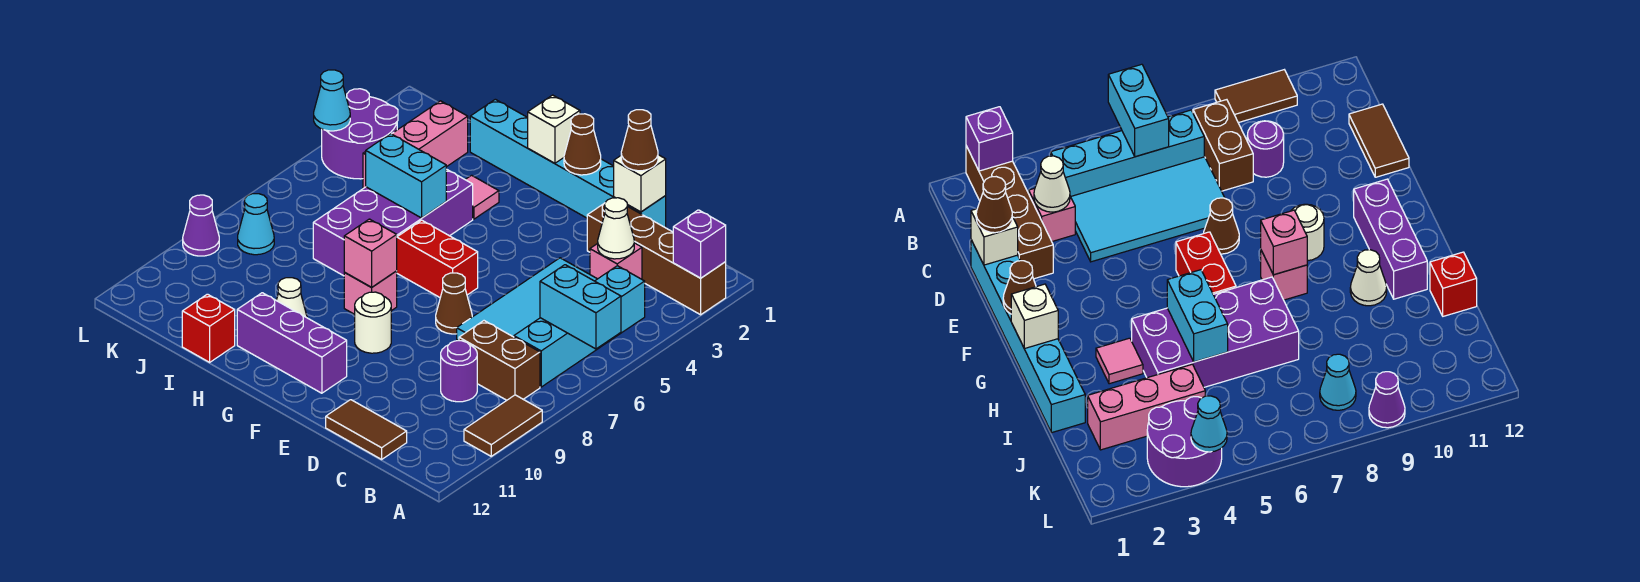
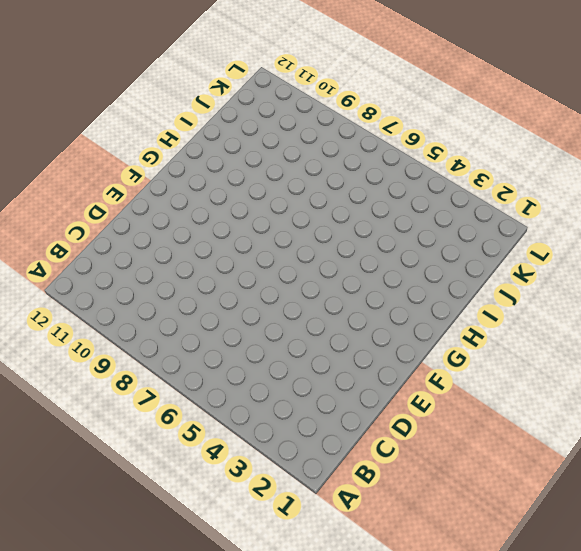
none -> brown brick A2:D2 level 1
none -> brown tile A9:A10 level 1
none -> cyan brick B4:B7 level 1
none -> brown brick B8:C8 level 1

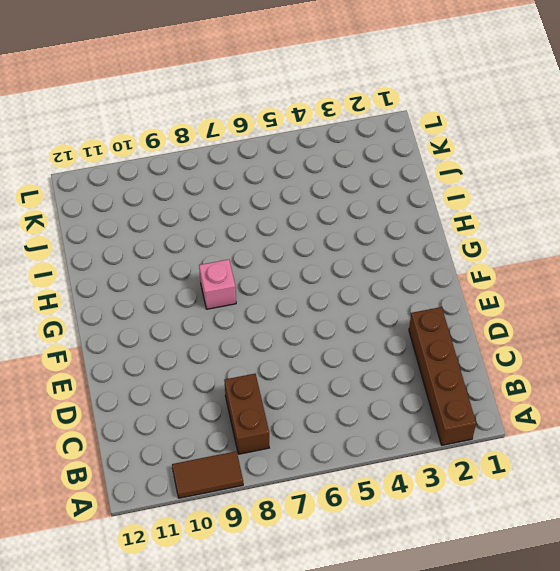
none -> cyan brick B4:B7 level 1
none -> pink brick C3 level 1
none -> cyan tile C4:D7 level 1
none -> purple round brick C9 level 1

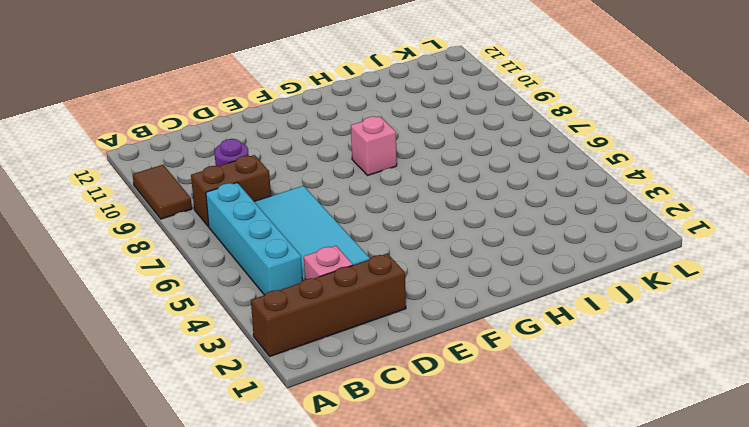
none -> brown tile C12:D12 level 1
none -> cyan brick D1:I1 level 1
none -> brown cone E7 level 1
none -> red brick F6:G6 level 1

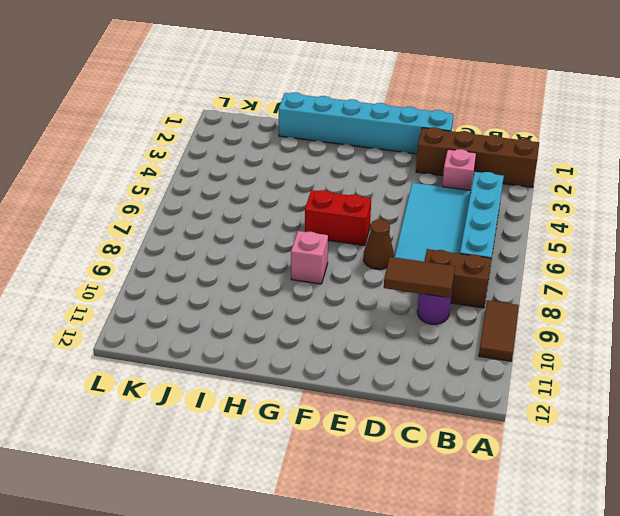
brown tile C9:D9 level 2 -> brown tile C12:D12 level 1
none -> white round brick F9 level 1
none -> purple brick F11:H11 level 1
none -> pink tile H3 level 1
none -> purple brick H4:I7 level 1

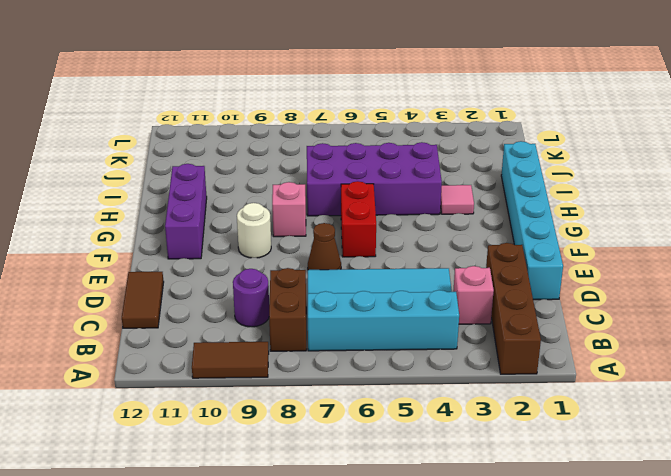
none -> white cone H10 level 1
none -> red brick I12 level 1
none -> pink brick J2:J4 level 1
none -> purple round brick K3:L4 level 1

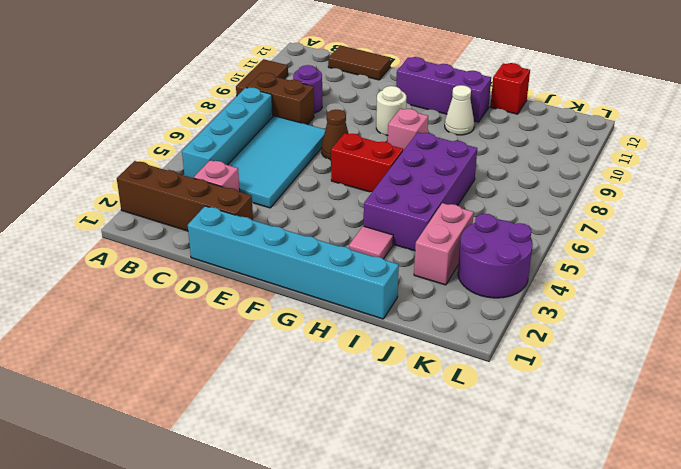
pink brick J3:J4 level 1 -> pink brick J2:J4 level 1
none -> cyan cone K8 level 1
none -> purple cone L9 level 1
none -> purple brick A2 level 2
none -> cyan brick A6:B6 level 2

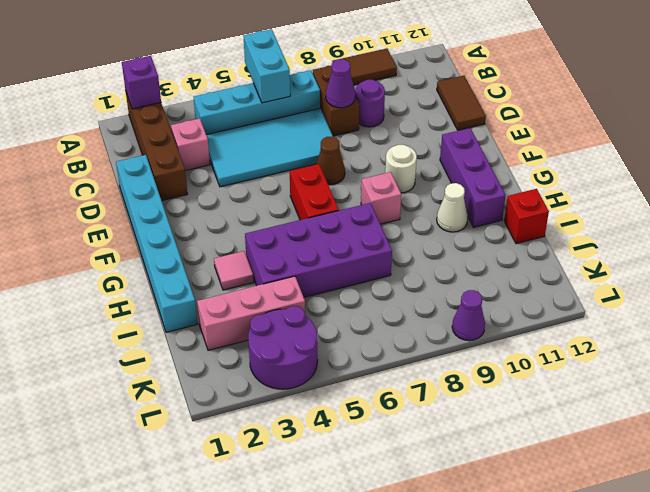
purple cone C8 level 2 -> none
none -> cyan cone K8 level 1
none -> white cone C3 level 2
none -> white brick D1 level 2
none -> brown cone F1 level 2

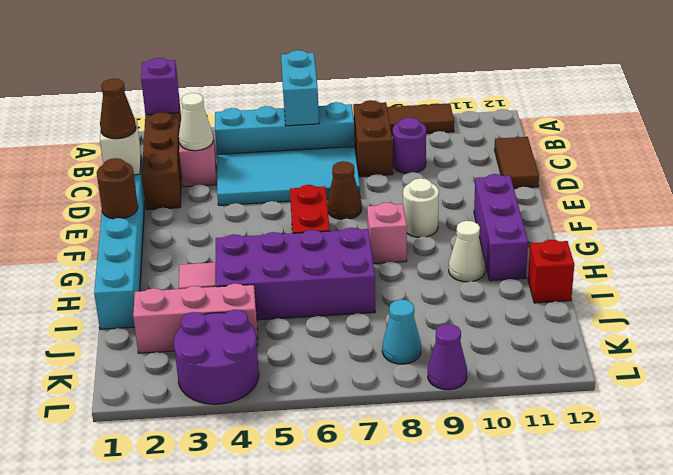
brown round brick F1 level 2 -> brown cone F1 level 2
none -> white brick G1 level 2
none -> pink brick G8 level 2
none -> cyan brick H5:I5 level 2
none -> cyan cone L4 level 2

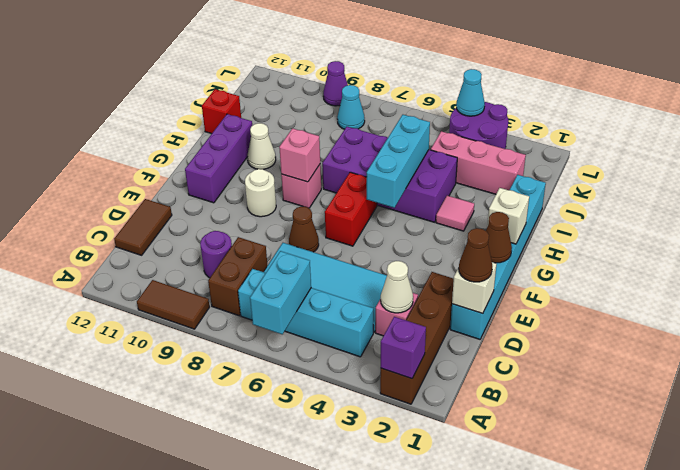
cyan brick G5:I5 level 2 -> cyan brick H5:I5 level 2

